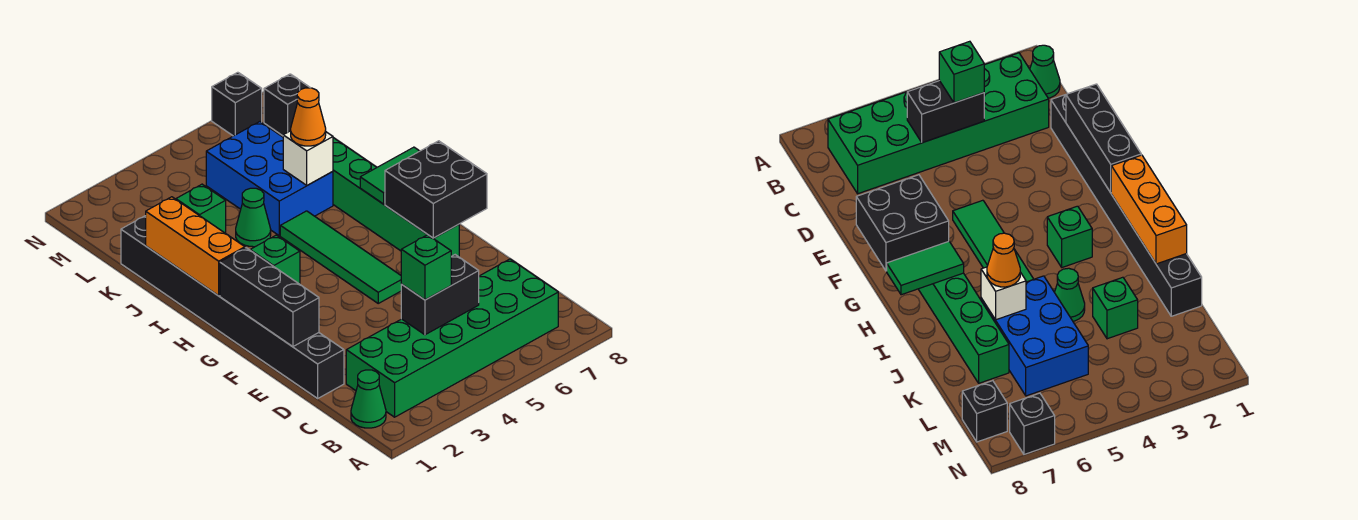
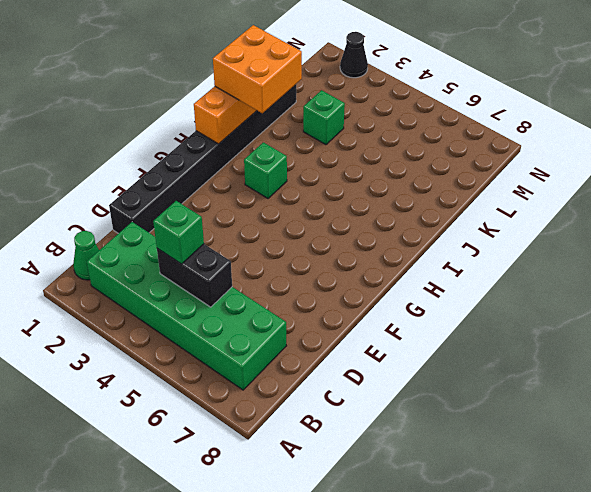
orange brick I1:J2 level 3 -> none
black cone N2 level 1 -> none
none -> green tile F5:I5 level 1
none -> green brick F7:K7 level 1
none -> green cone J4 level 1

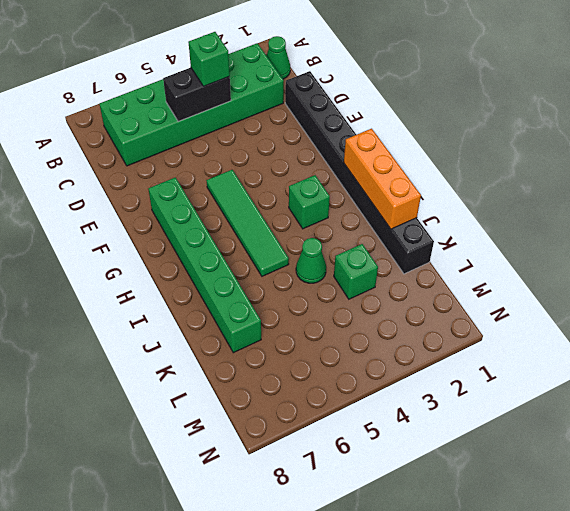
none -> blue brick J5:L6 level 1
none -> black brick M8 level 1
none -> black brick N7 level 1

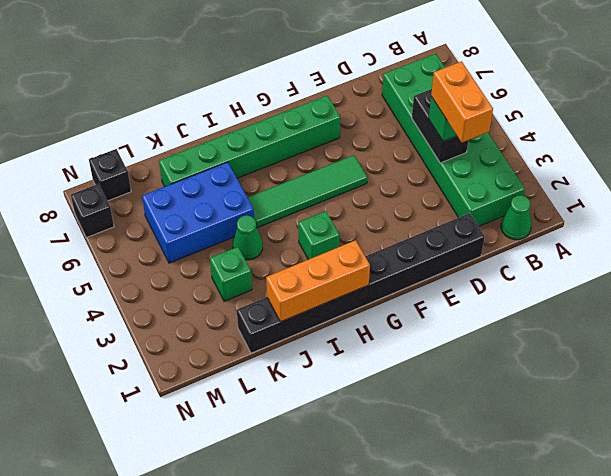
orange brick C3:C4 level 4 -> none
none -> black brick E1:G1 level 2
none -> black brick F7:G8 level 2
none -> green tile H7:H8 level 2

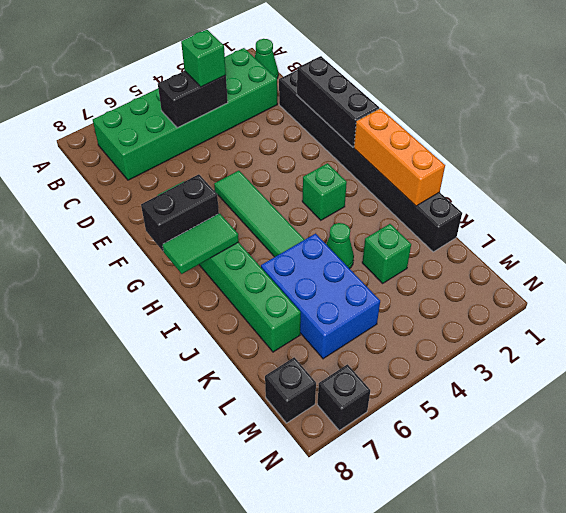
black brick G7:G8 level 2 -> black brick F7:G8 level 2
none -> white brick J6 level 2
none -> orange cone J6 level 3

